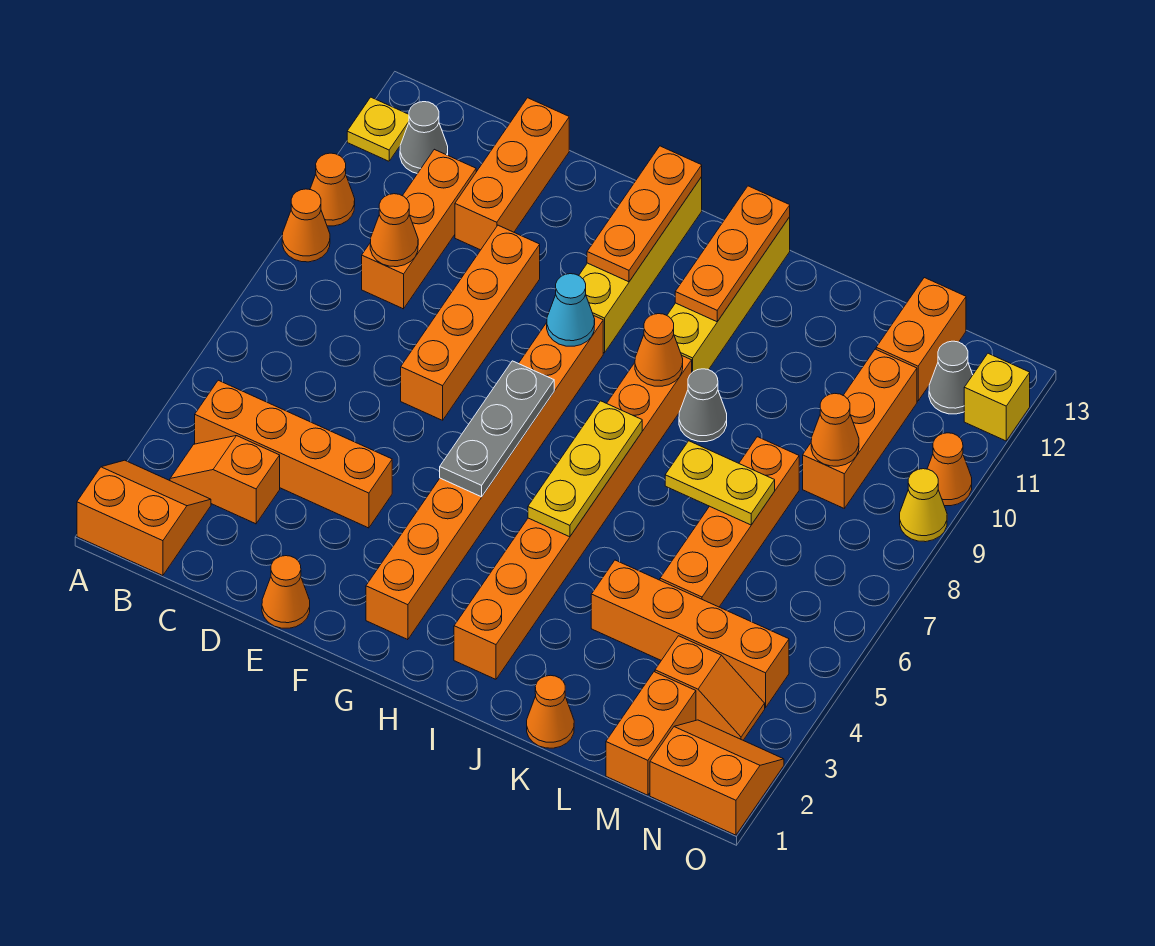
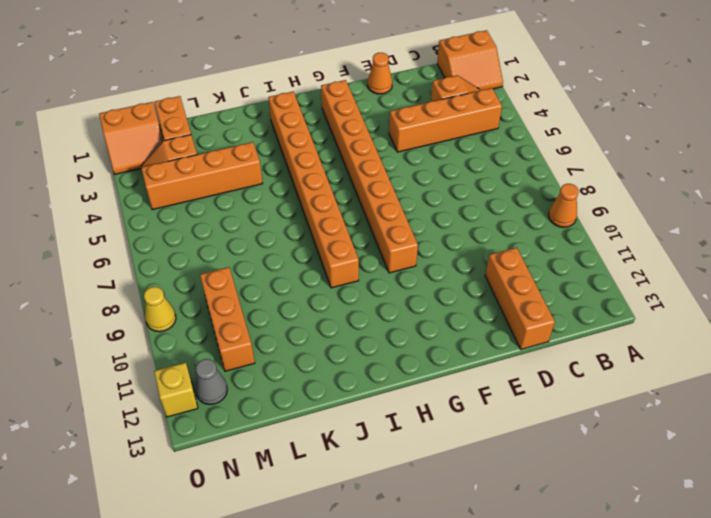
none -> orange cone A10 level 1
none -> yellow plate A12 level 1
none -> grey cone B12 level 1
none -> orange brick C9:C11 level 1

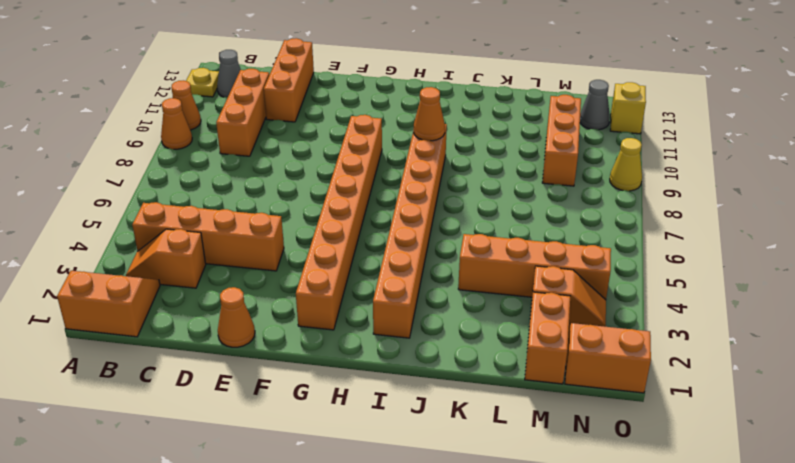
none -> orange brick E7:E10 level 1
none -> yellow brick G10:G13 level 1
none -> yellow brick I10:I13 level 1
none -> grey cone J9 level 1

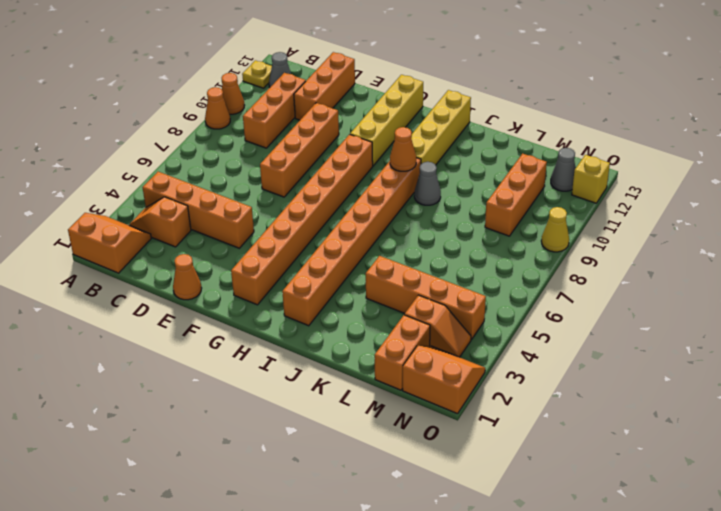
none -> orange cone K1 level 1
none -> orange brick L5:L8 level 1
none -> orange brick M12:M13 level 1
none -> orange cone O10 level 1

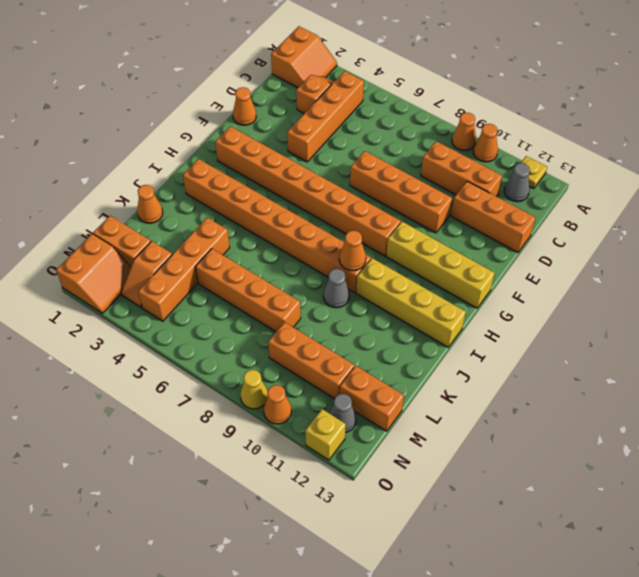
none -> orange cone C9 level 2
none -> grey plate G5:G7 level 2
none -> cyan cone G9 level 2
none -> orange plate G11:G13 level 2

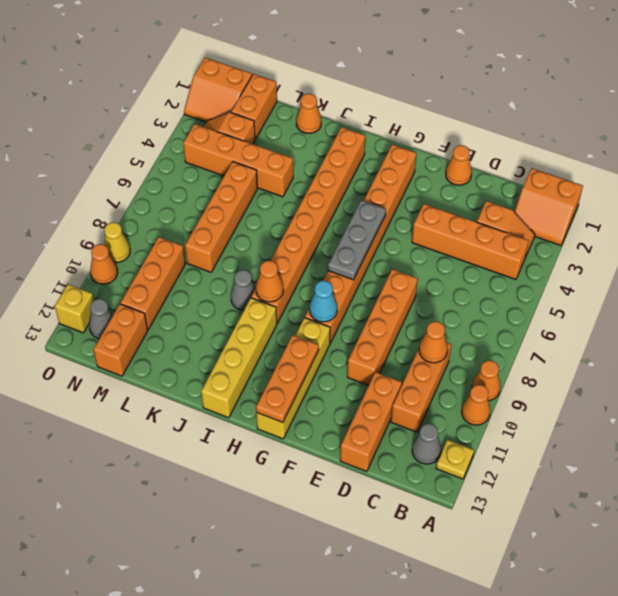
none -> yellow plate I5:I7 level 2
none -> orange plate I11:I13 level 2
none -> yellow plate K7:L7 level 2
none -> orange cone M9 level 2

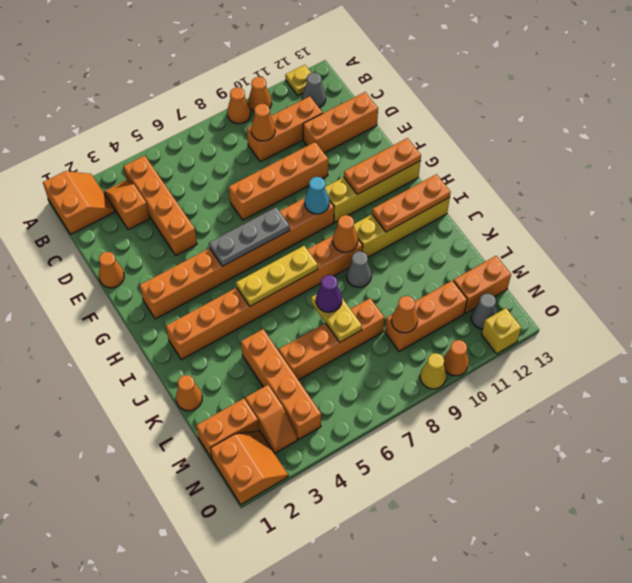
purple cone K7 level 3 -> none

